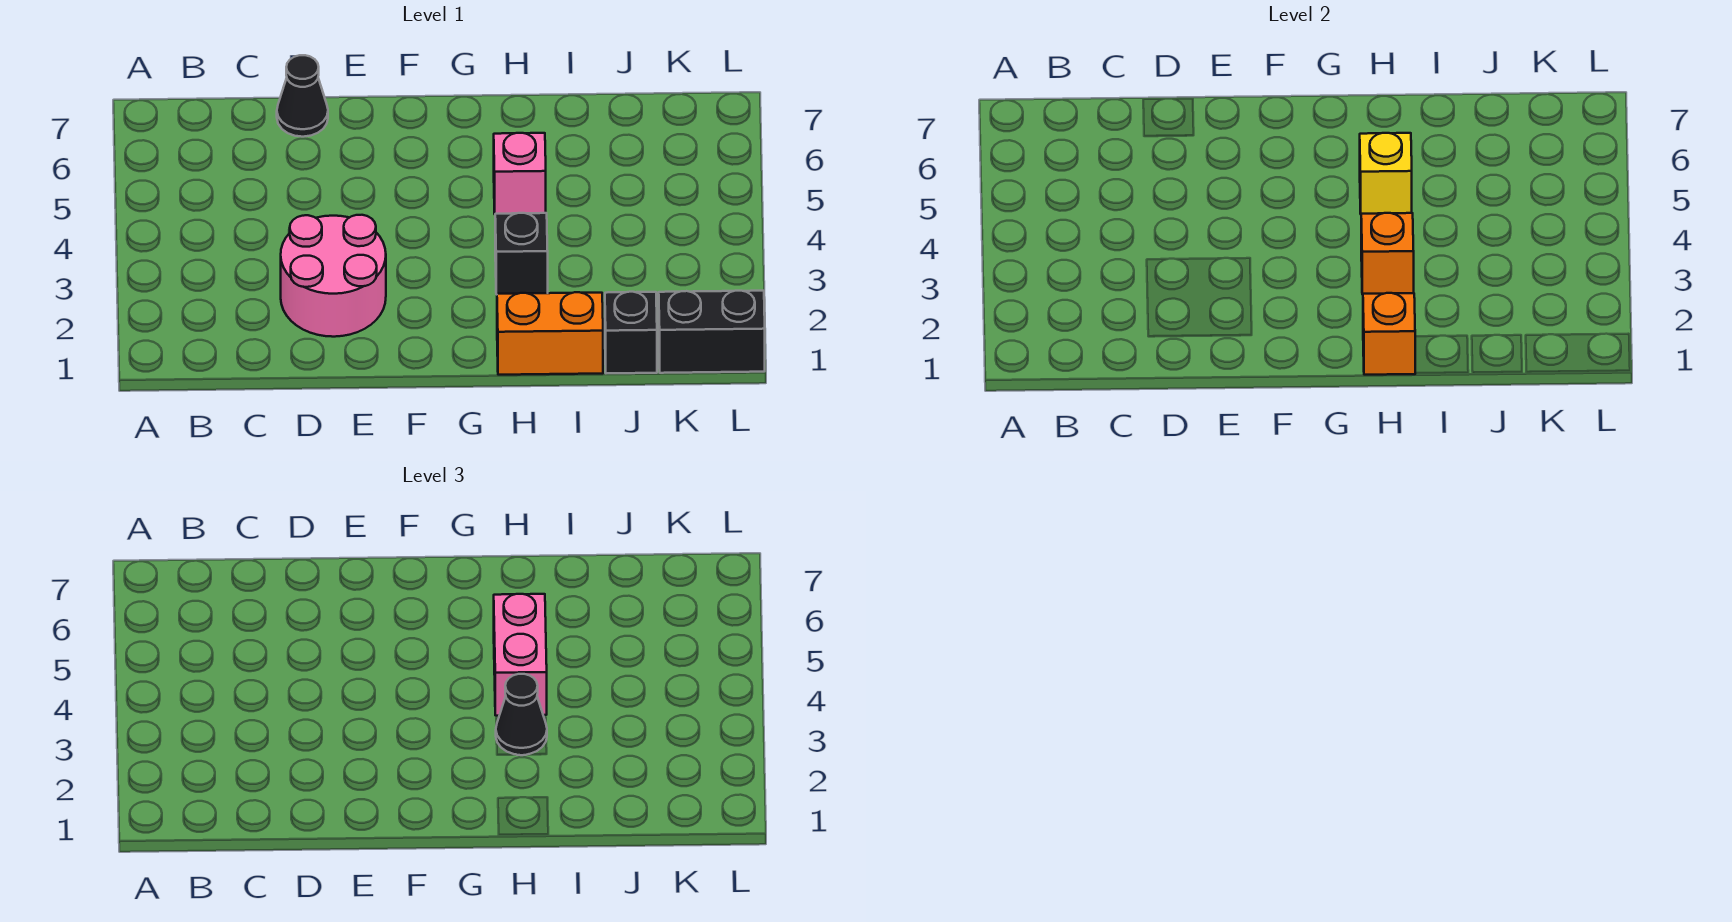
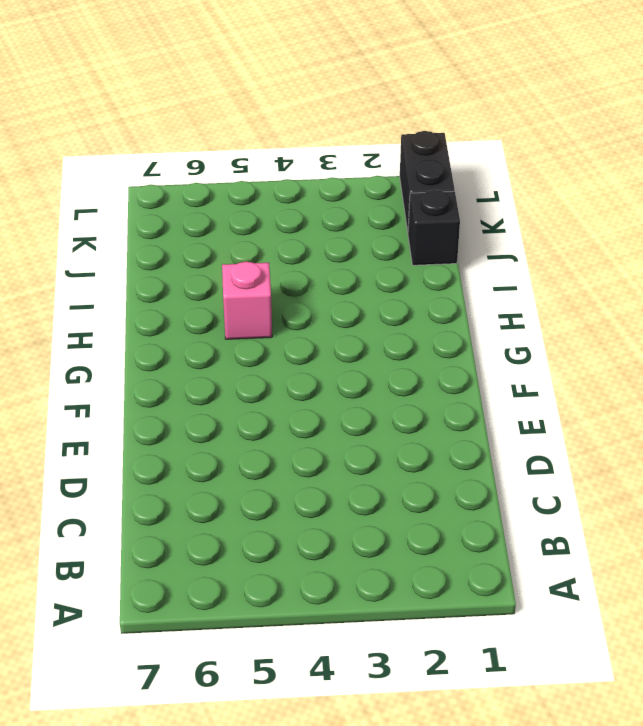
none -> pink round brick D2:E3 level 1
none -> black cone D7 level 1
none -> orange brick H1:I1 level 1

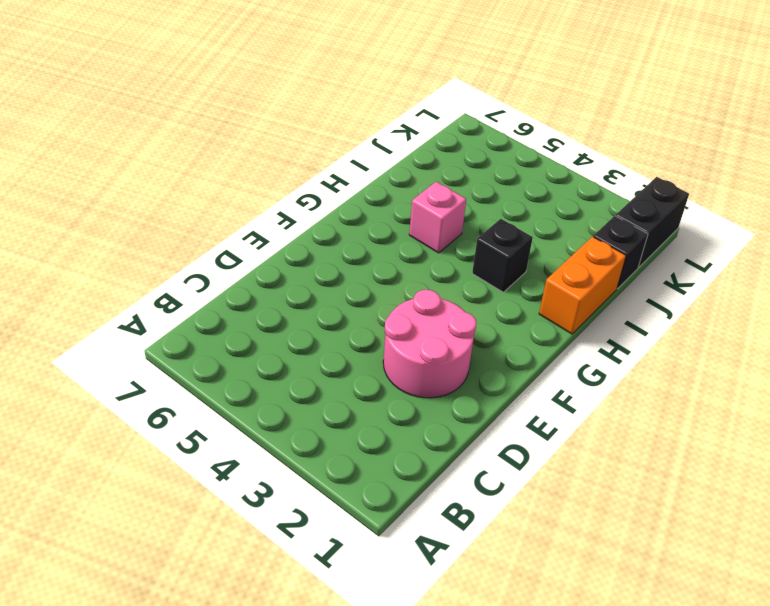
none -> black cone D7 level 1
none -> orange brick H1 level 2
none -> orange brick H3 level 2

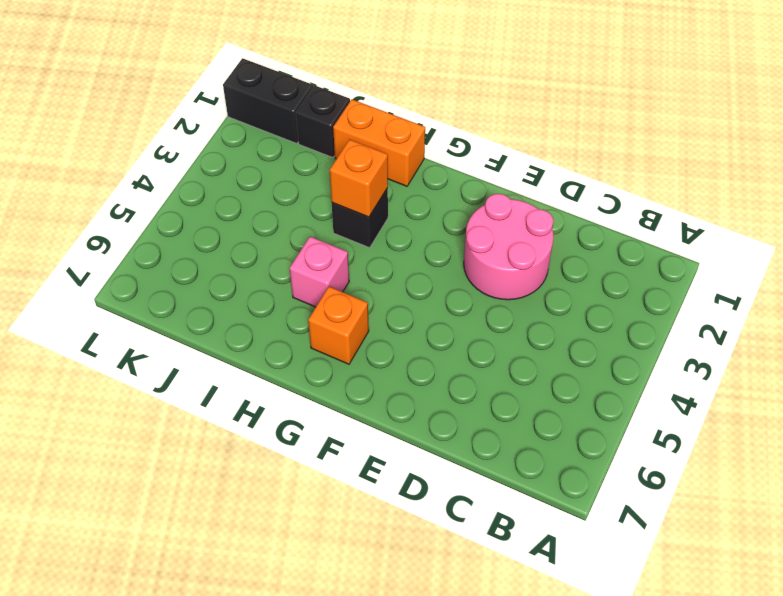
orange brick G6 level 1 -> orange brick H1 level 2
none -> black cone D7 level 1
none -> yellow brick H5 level 2
none -> black cone H3 level 3

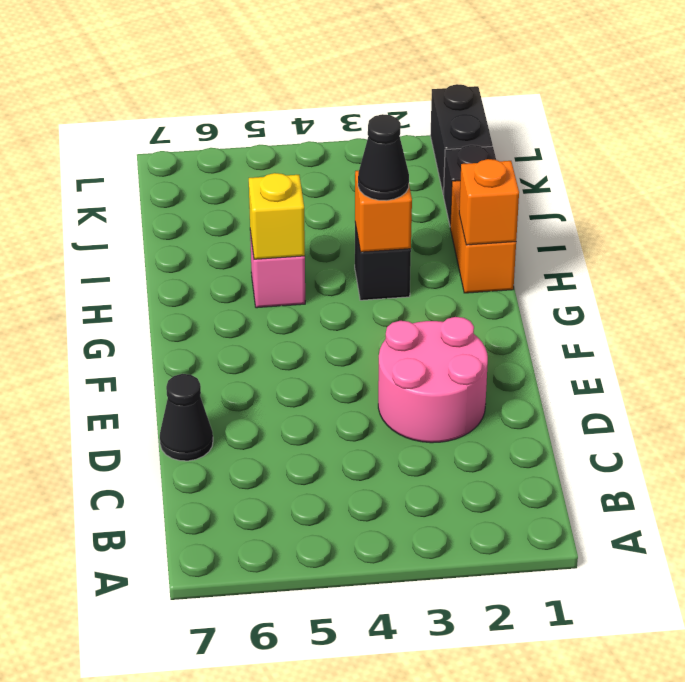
none -> pink brick H4:H5 level 3

